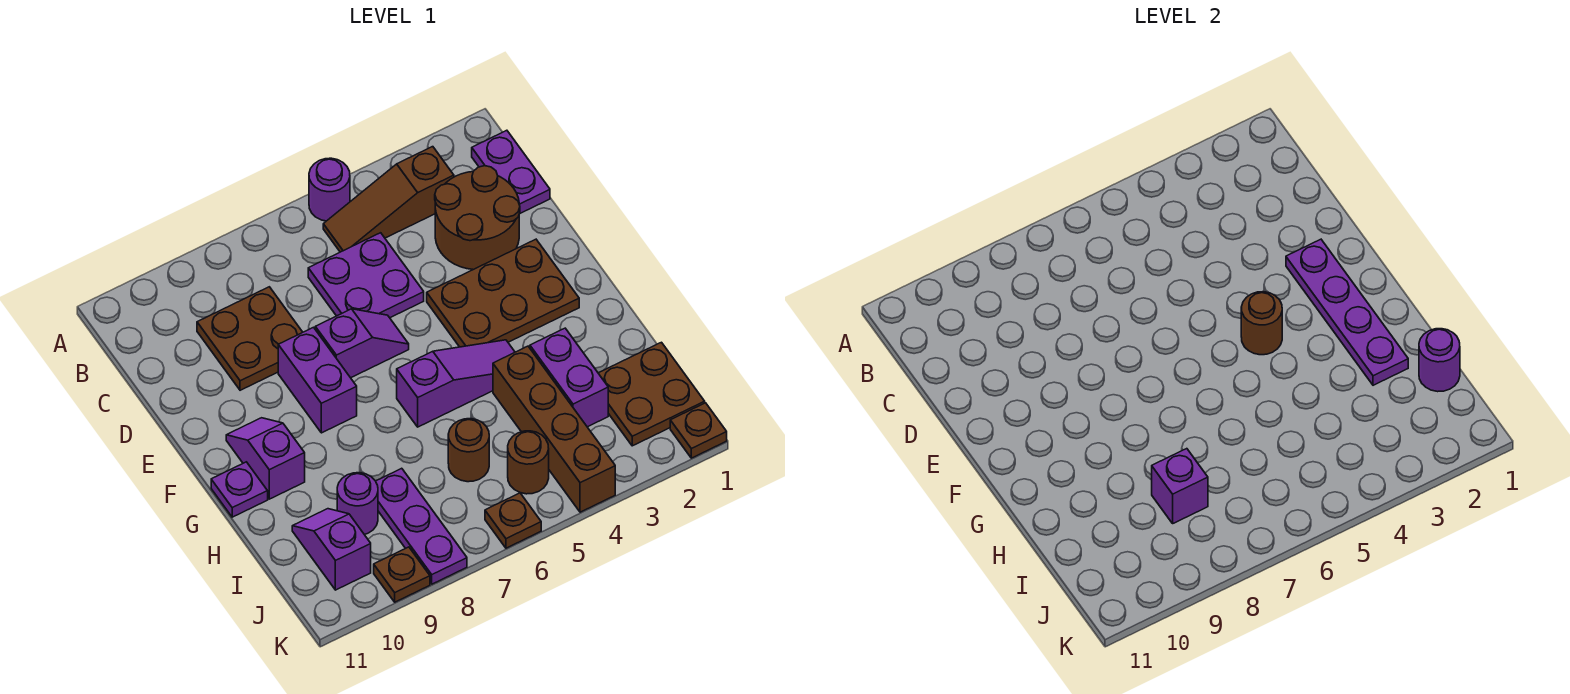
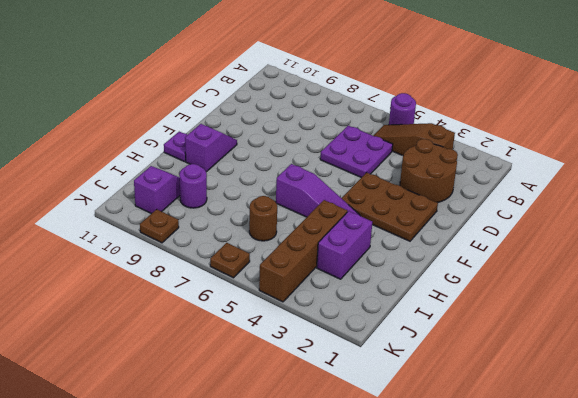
none -> purple plate B1:C1 level 1
none -> brown plate C8:D9 level 1
none -> purple slope E6:E7 level 1 top 7

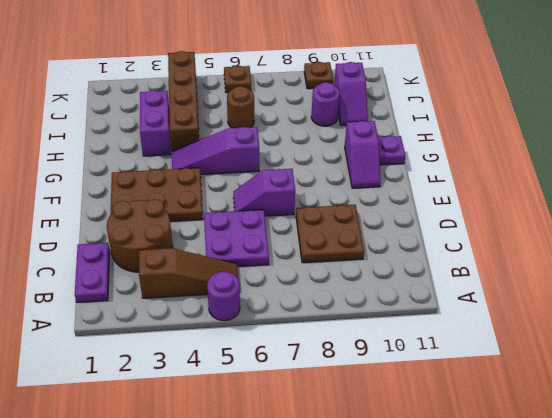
none -> purple brick E8:F8 level 1
none -> brown plate I1:J2 level 1
none -> purple plate I8:K8 level 1

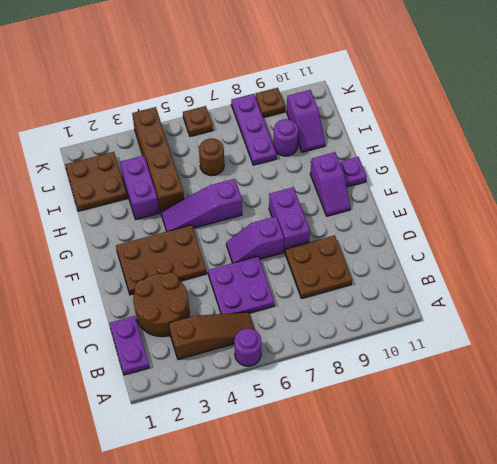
none -> brown round brick J5 level 1
none -> brown plate K1 level 1
none -> purple plate E2:H2 level 2

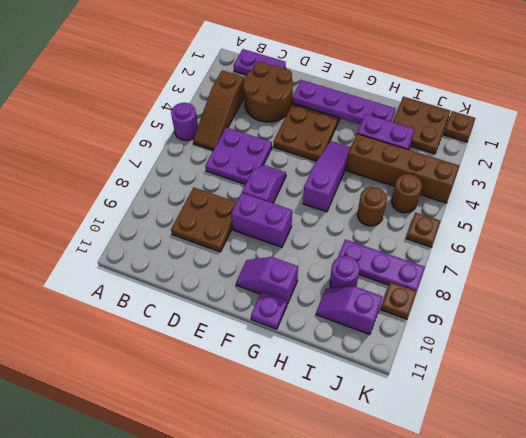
none -> brown round brick F4 level 2
none -> purple round brick I1 level 2
none -> purple brick I8 level 2

